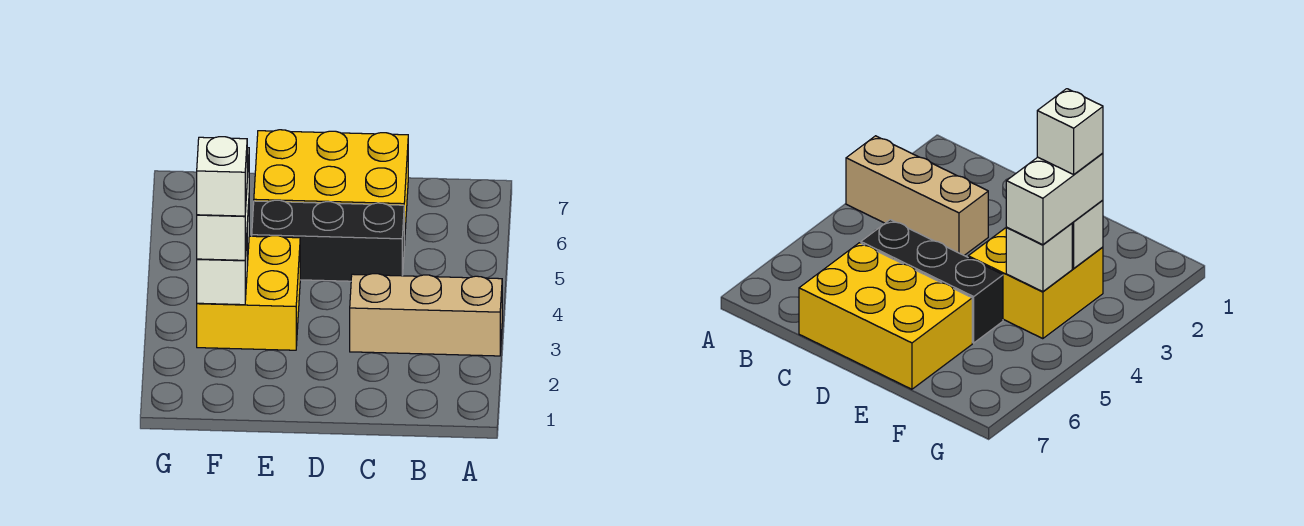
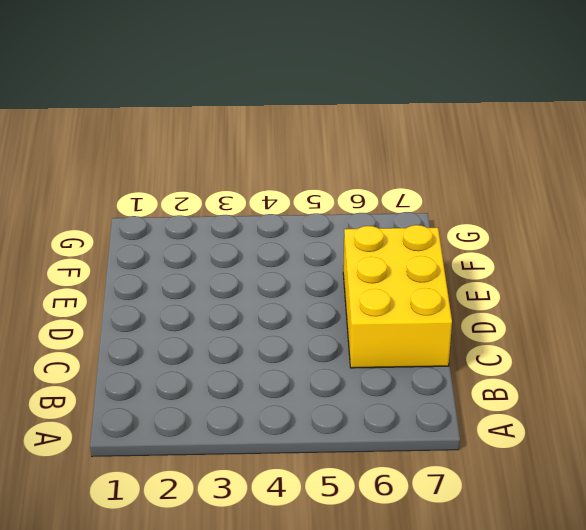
none -> tan brick A3:C3 level 1
none -> black brick C5:E5 level 1

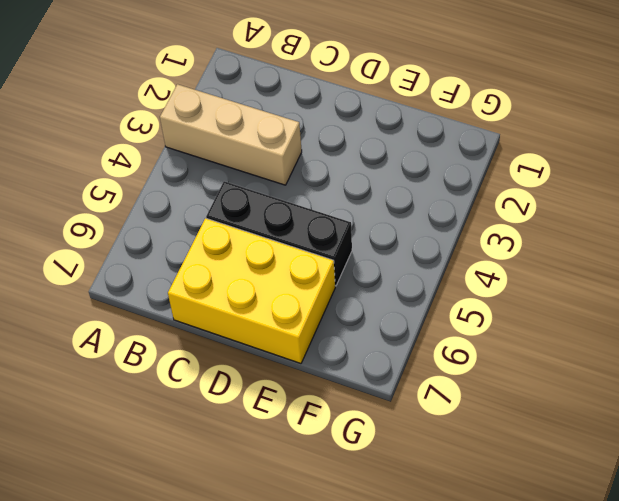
none -> yellow brick E3:F4 level 1
none -> white brick F3 level 2

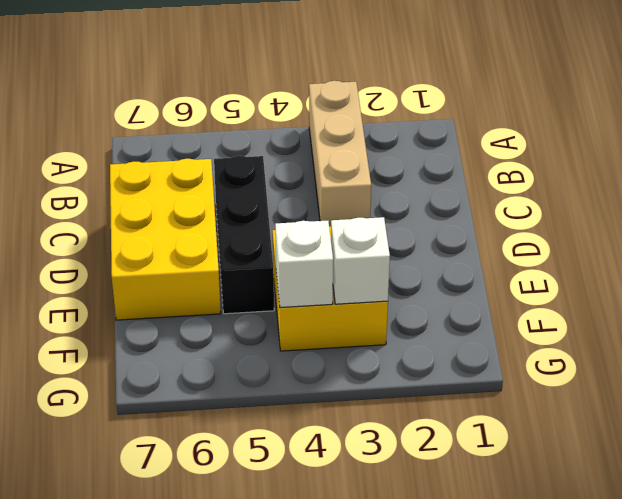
none -> white brick F3:F4 level 3
none -> white brick F3 level 4

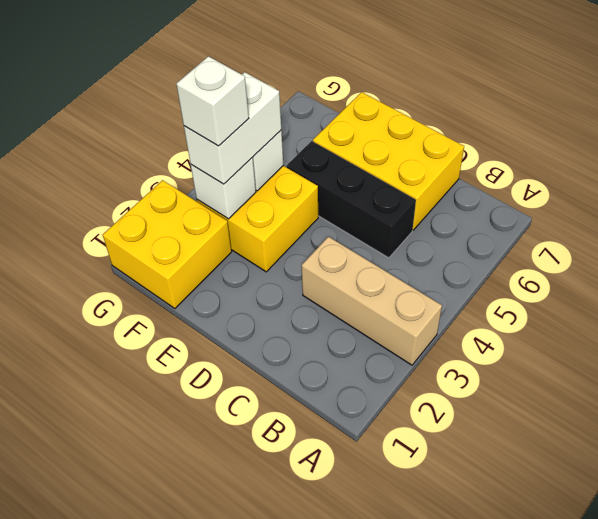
yellow brick F1:G2 level 1 -> none

